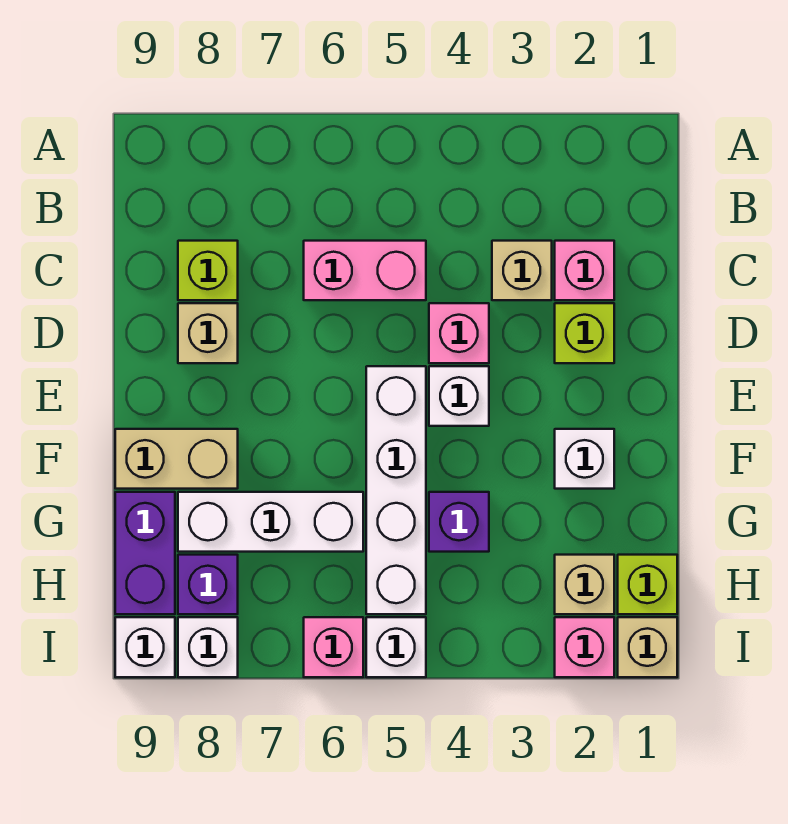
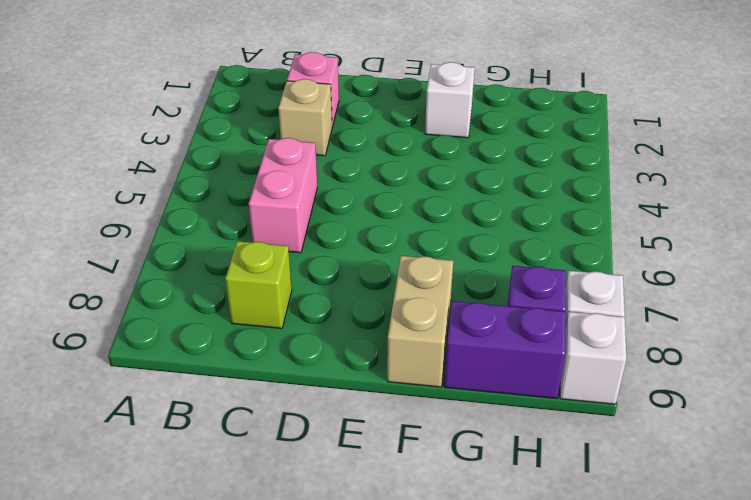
none -> lime brick D2 level 1
none -> pink brick D4 level 1
none -> tan brick D8 level 1

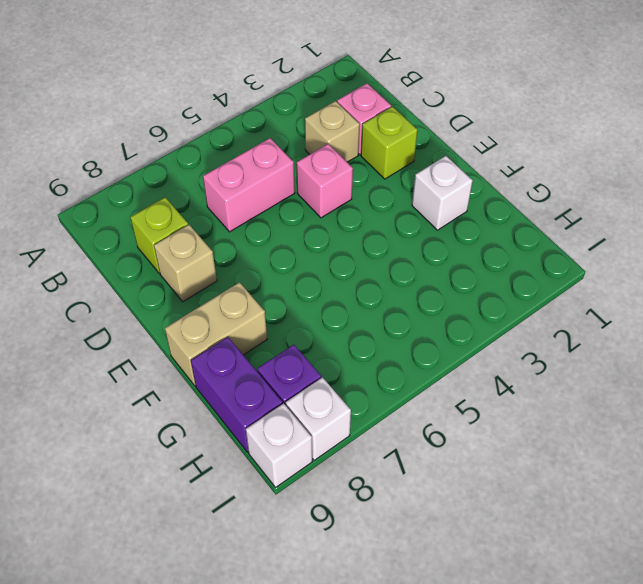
none -> white brick E4 level 1
none -> white brick E5:H5 level 1
none -> purple brick G4 level 1

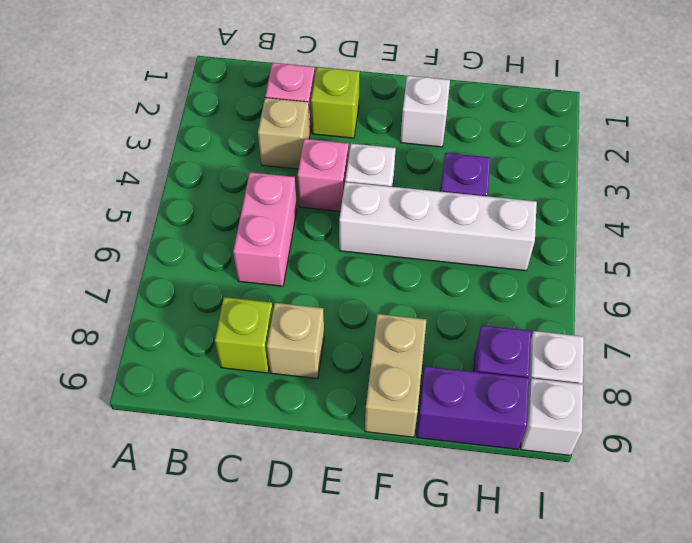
none -> white brick G6:G8 level 1
none -> lime brick H1 level 1
none -> tan brick H2 level 1

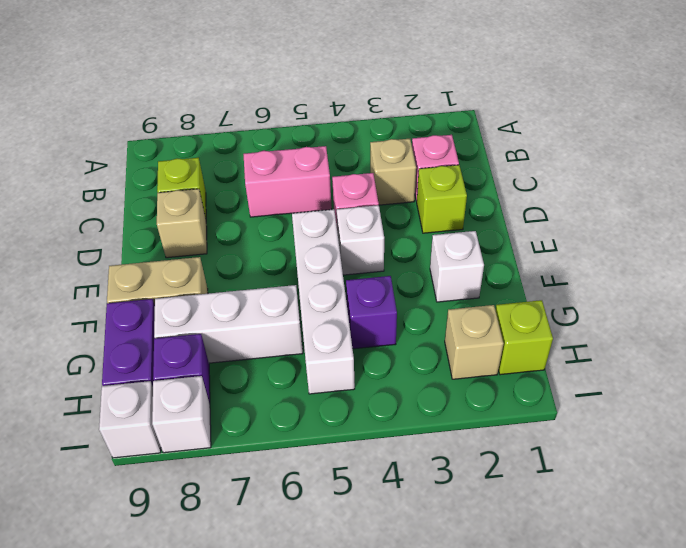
none -> tan brick I1 level 1
none -> pink brick I2 level 1
none -> white brick I5 level 1

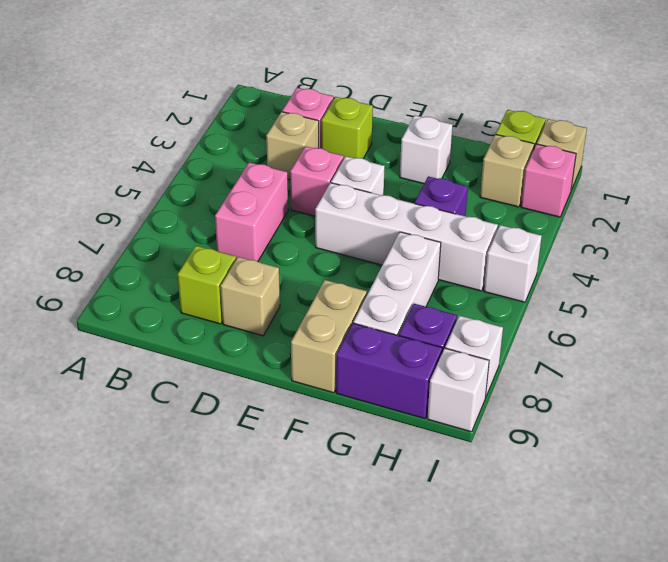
none -> pink brick I6 level 1

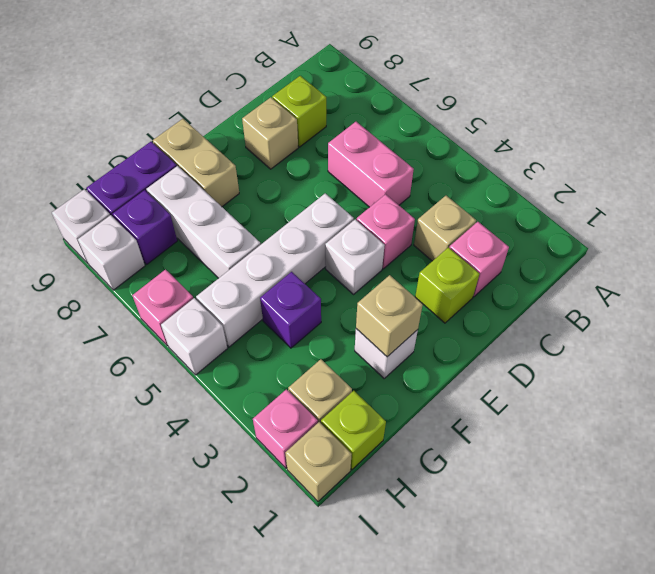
tan brick F2 level 2 -> none

